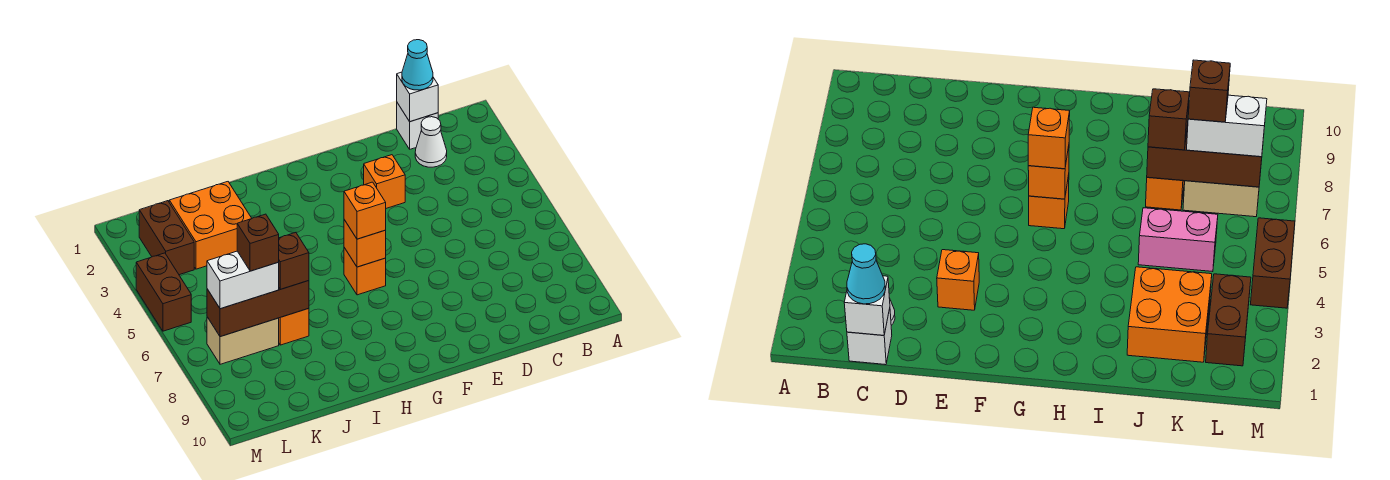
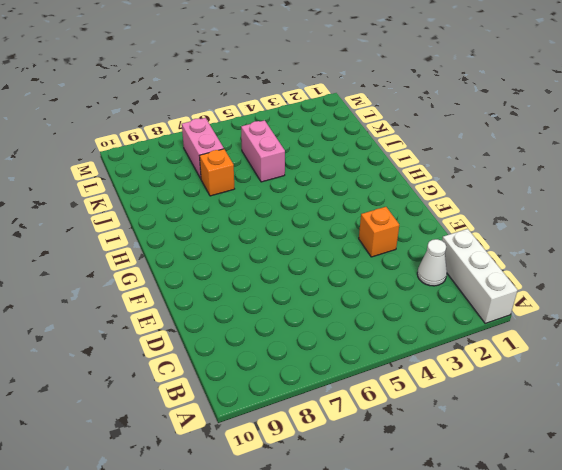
white brick A1:C1 level 1 -> white brick C1 level 1
pink brick K7:L7 level 1 -> tan brick K7:L7 level 1
none -> orange brick G6 level 1
none -> orange brick J2:K3 level 1
none -> brown brick L2:L3 level 1

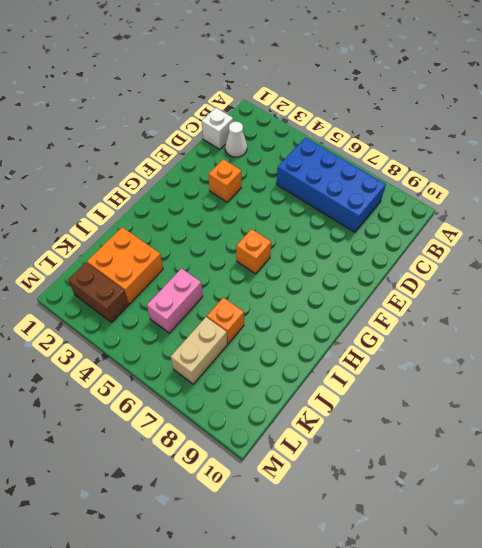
blue brick B5:C8 level 1 -> none
none -> brown brick M4:M5 level 1
none -> white brick C1 level 2
none -> orange brick G6 level 2

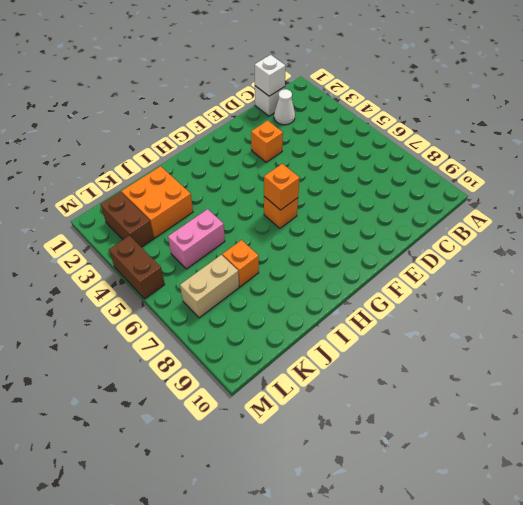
none -> brown brick J7:L7 level 2
none -> cyan cone C1 level 3
none -> orange brick G6 level 3

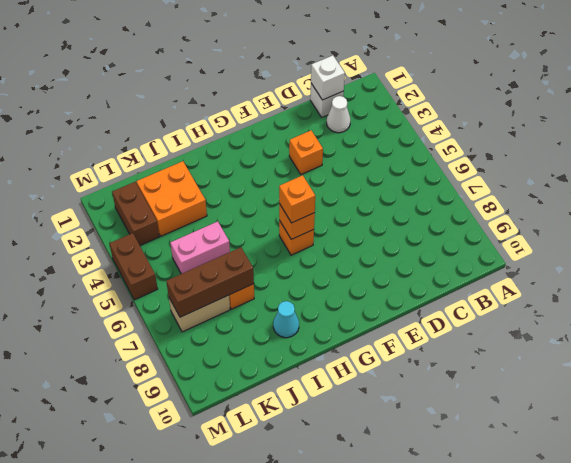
cyan cone I9 level 1 -> cyan cone C1 level 3
none -> brown brick J7 level 3
none -> white brick K7:L7 level 3
none -> brown brick K7 level 4

